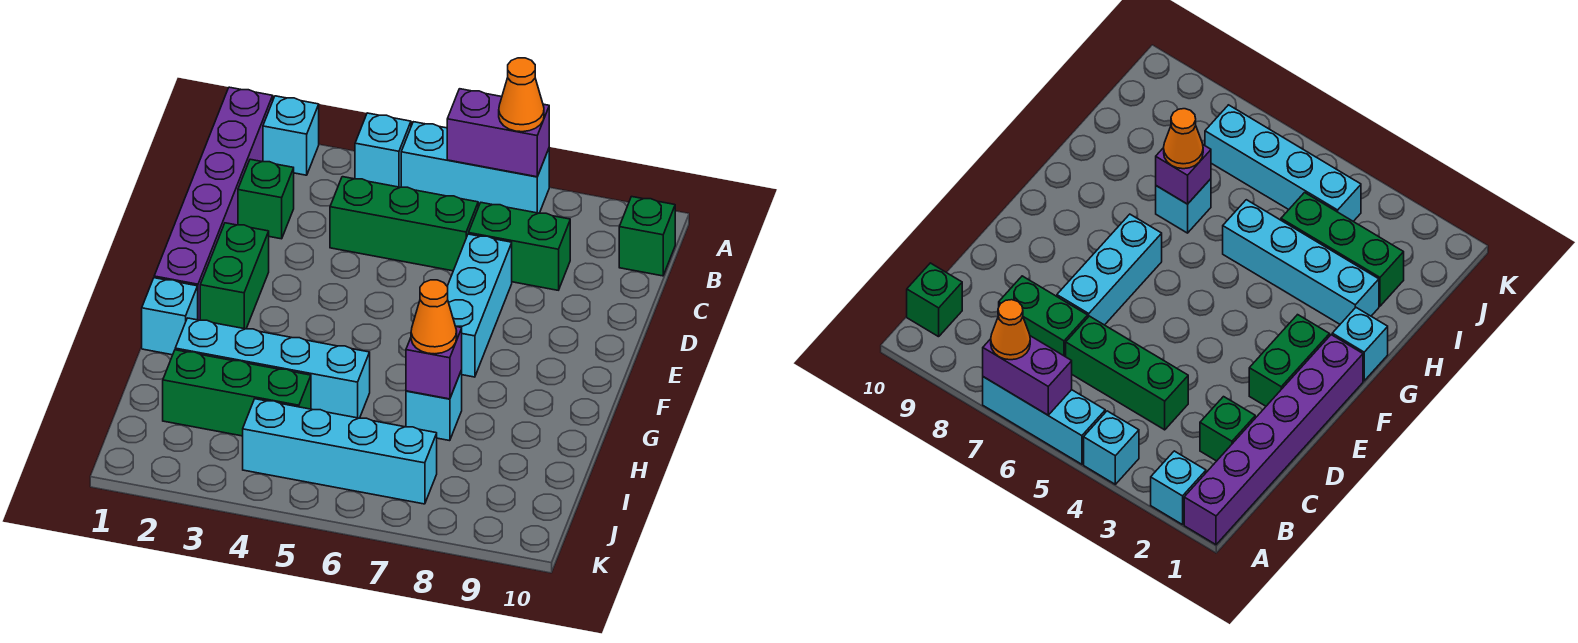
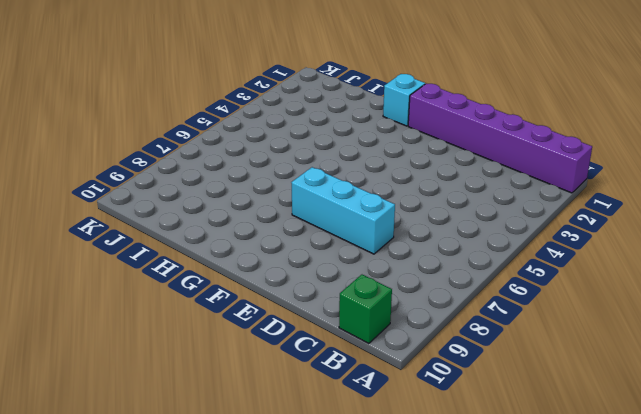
none -> cyan brick A2 level 1
none -> cyan brick A4 level 1
none -> cyan brick A5:A7 level 1

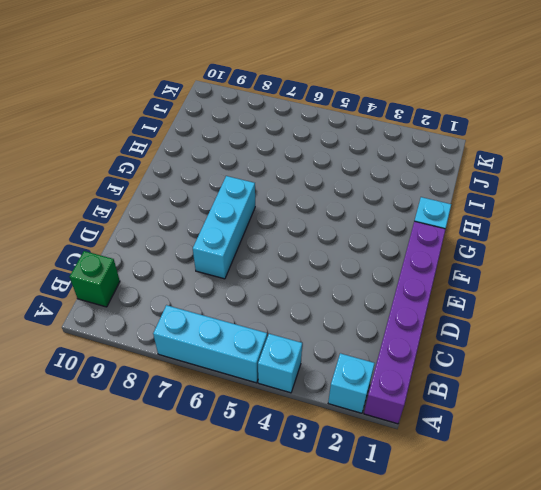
none -> green brick C2 level 1
none -> green brick C4:C6 level 1
none -> green brick C7:C8 level 1

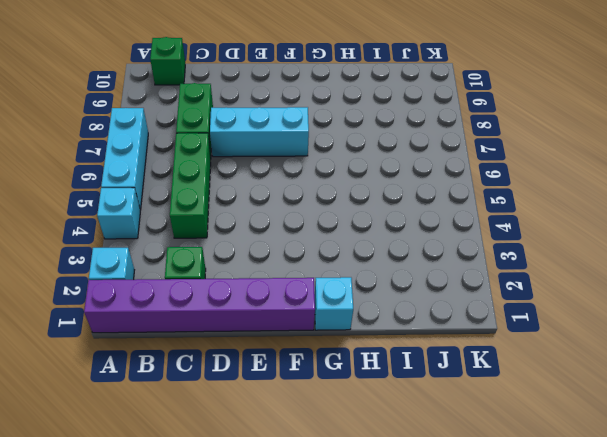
none -> green brick E2:F2 level 1
none -> cyan brick H2:H5 level 1
none -> cyan brick H7 level 1

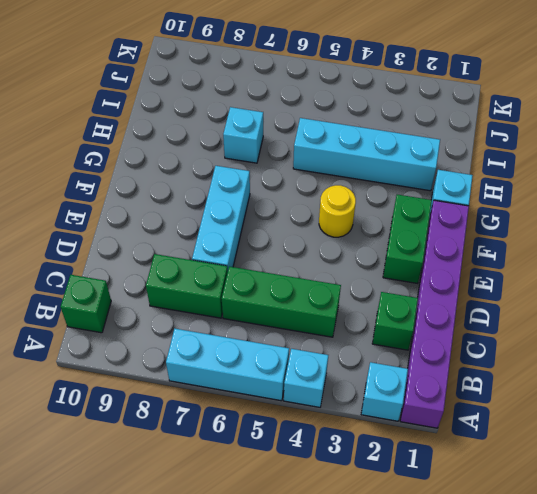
yellow round brick F4 level 1 -> none
none -> green brick I2:I4 level 1
none -> cyan brick J4:J7 level 1
none -> purple brick A6:A7 level 2

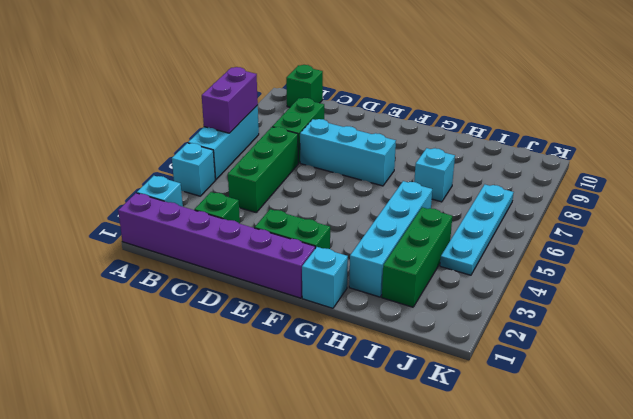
cyan plate J4:J7 level 1 -> cyan brick J4:J7 level 1
none -> purple brick H7 level 2
none -> orange cone A7 level 3
none -> orange cone H7 level 3

